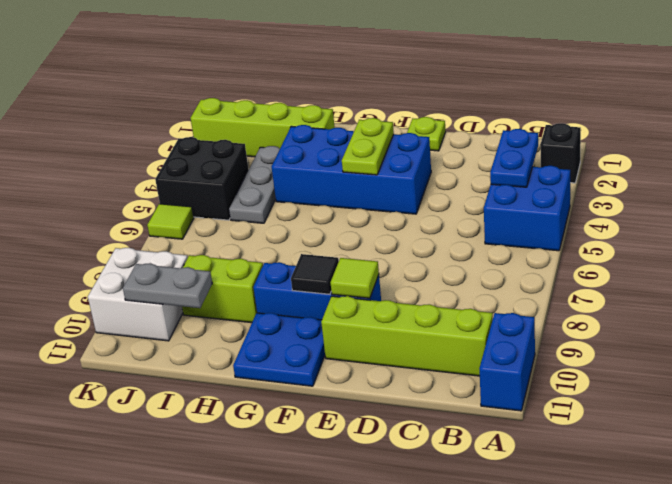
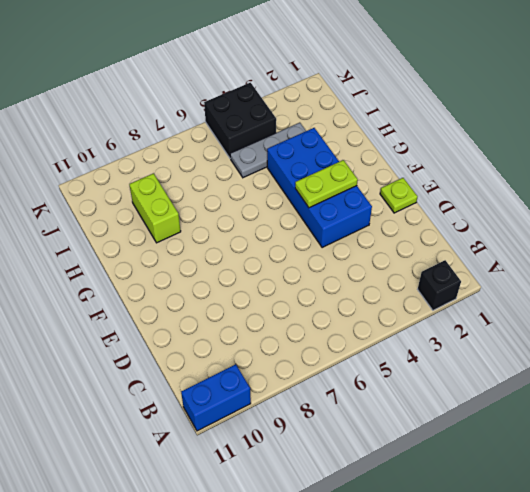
none -> blue brick A4:B5 level 1
none -> lime brick B10:E10 level 1
none -> blue brick E9:G9 level 1

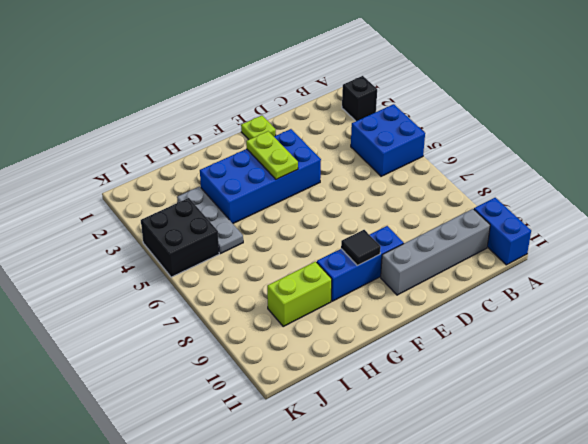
grey brick B10:E10 level 1 -> lime brick B10:E10 level 1
none -> blue plate F10:G11 level 1
none -> lime brick H2:K2 level 1
none -> white brick J9:K10 level 1

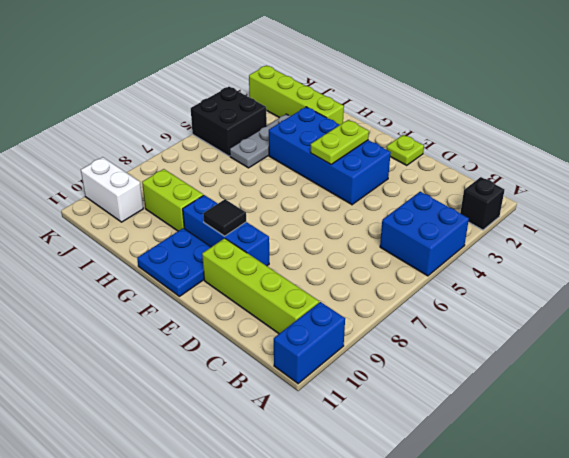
white brick J10:K10 level 1 -> white brick J9:K10 level 1
none -> lime tile K6 level 1
none -> blue plate B3:B4 level 2
none -> lime tile E9 level 2

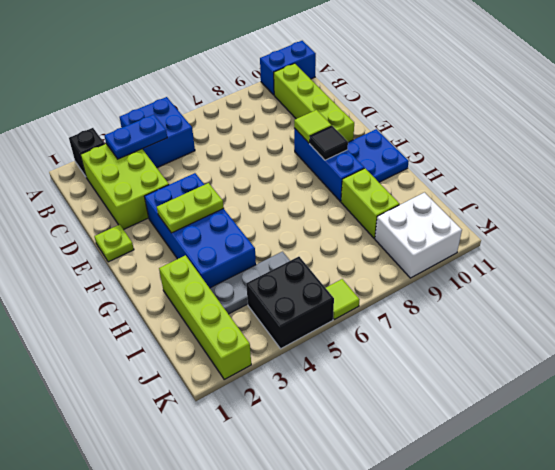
lime brick B2:D3 level 1 -> none
none -> grey plate I10:J10 level 2

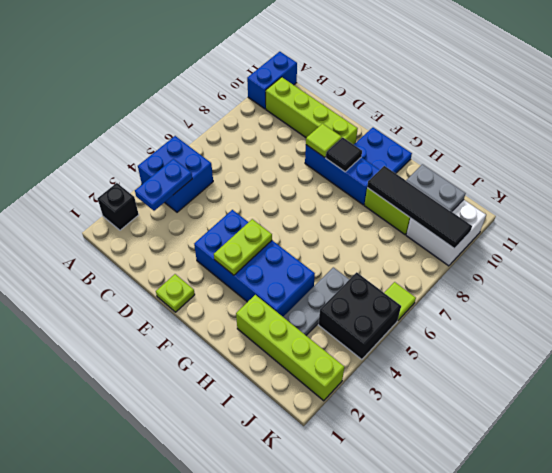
black tile H9:K9 level 2 -> none

